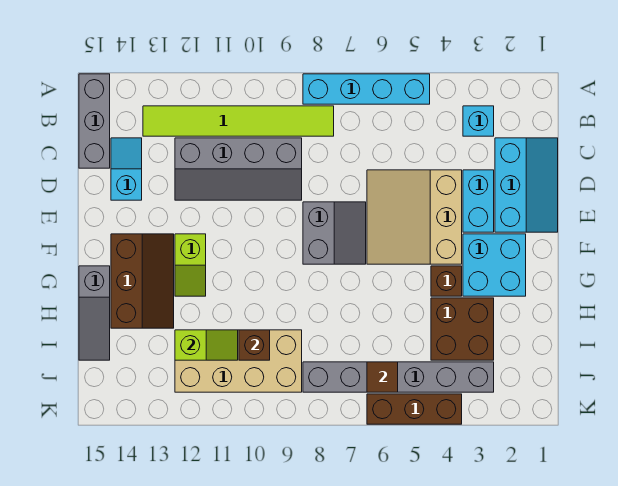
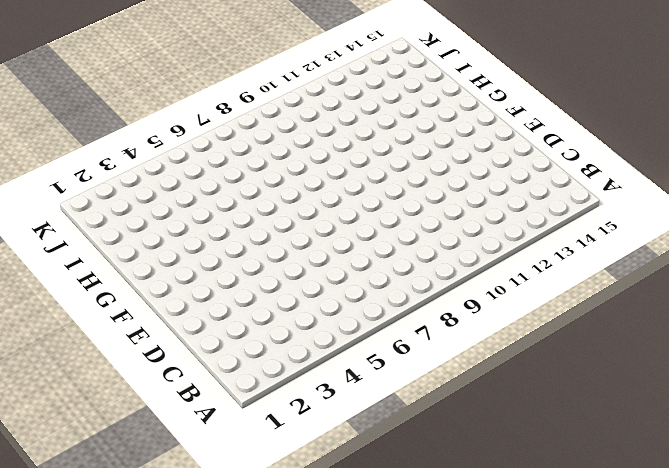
none -> cyan brick A5:A8 level 1
none -> grey brick A15:C15 level 1
none -> cyan brick B3 level 1

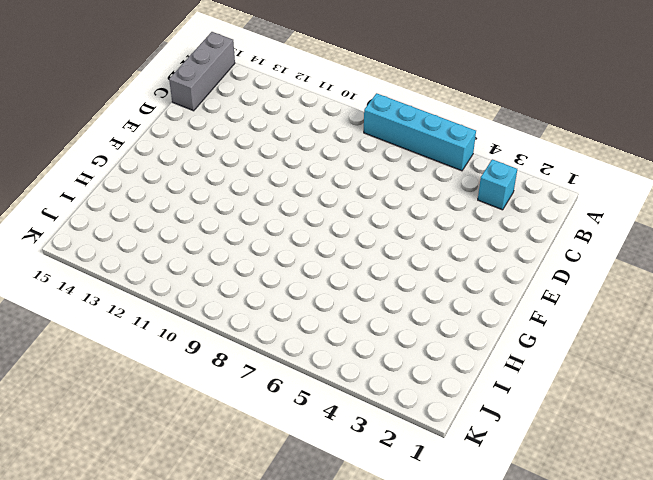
none -> lime tile B8:B13 level 1
none -> cyan slope C1:E2 level 1 top 2
none -> grey slope C9:D12 level 1 top C

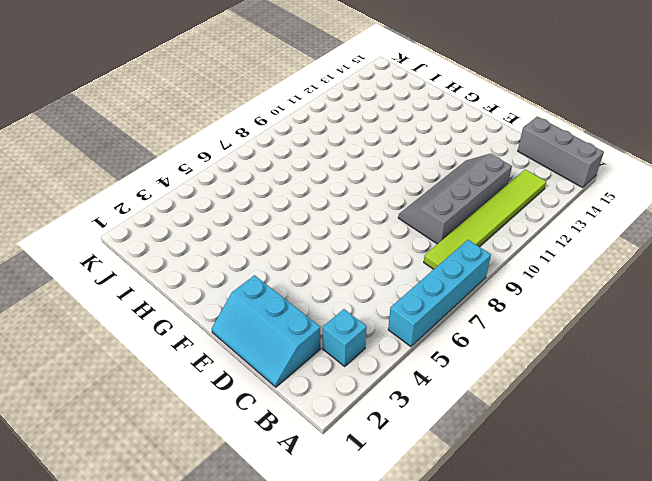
none -> cyan slope C14:D14 level 1 top D
none -> cyan brick D3:E3 level 1
none -> tan slope D4:F6 level 1 top 4

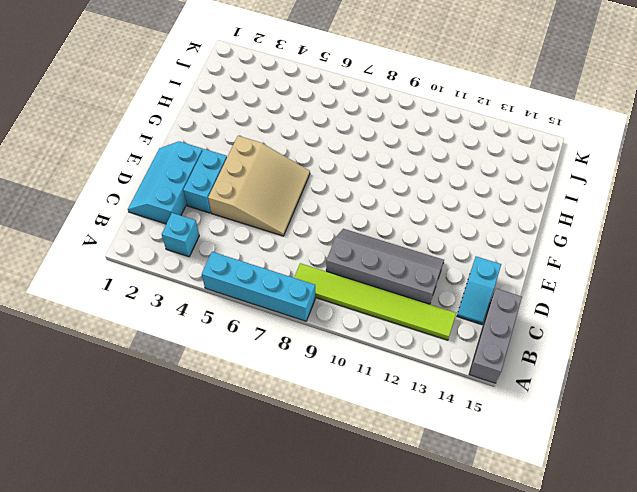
none -> grey slope E7:F8 level 1 top 8
none -> cyan brick F2:G3 level 1
none -> lime slope F12:G12 level 1 top F

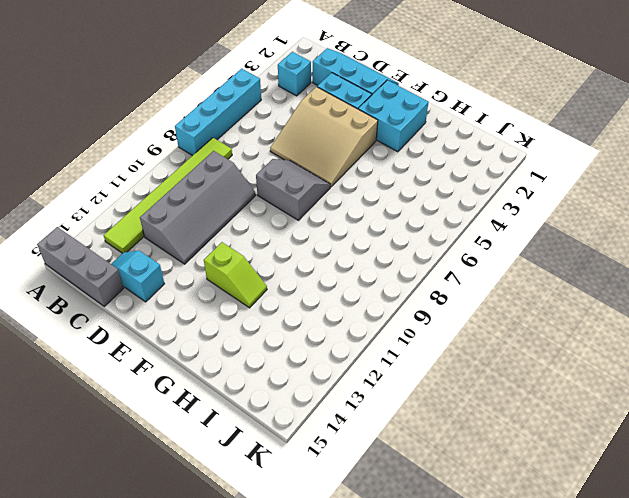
none -> brown slope F13:H14 level 1 top 14
none -> brown brick G4 level 1
none -> grey slope G15:I15 level 1 top G

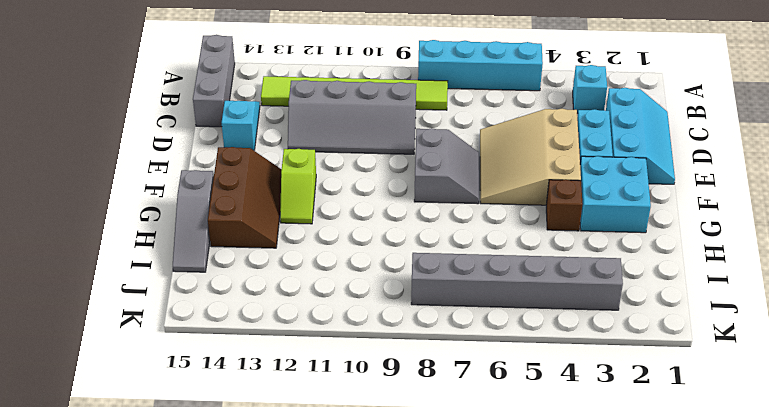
none -> brown brick H3:I4 level 1
none -> tan brick I9:J12 level 1
none -> brown brick K4:K6 level 1

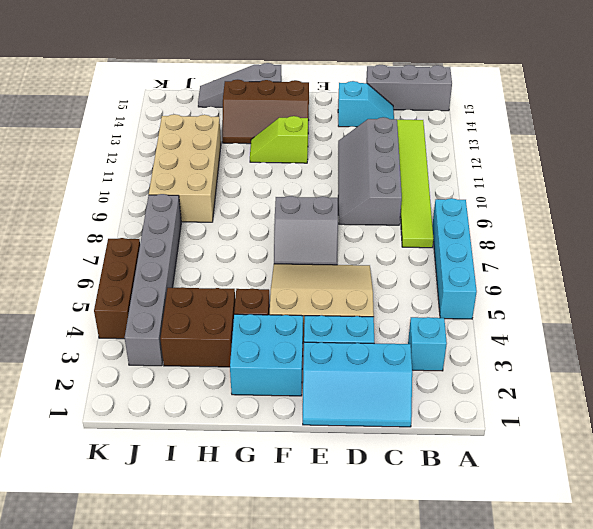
none -> brown brick I10 level 2
none -> lime slope I11:I12 level 2 top 12
none -> brown tile J6 level 2

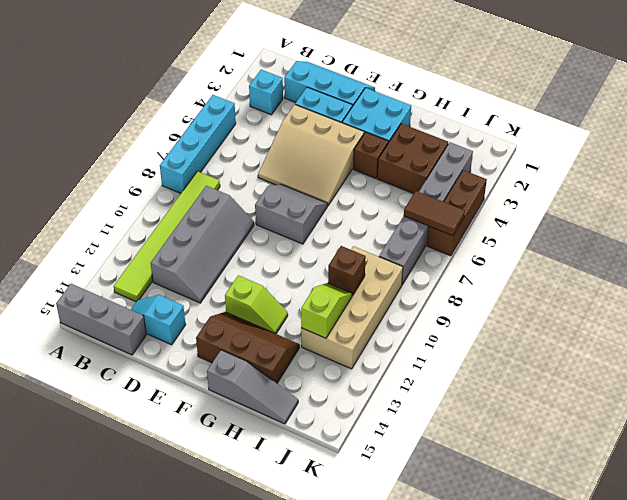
brown tile J6:K6 level 2 -> brown tile J6 level 2

